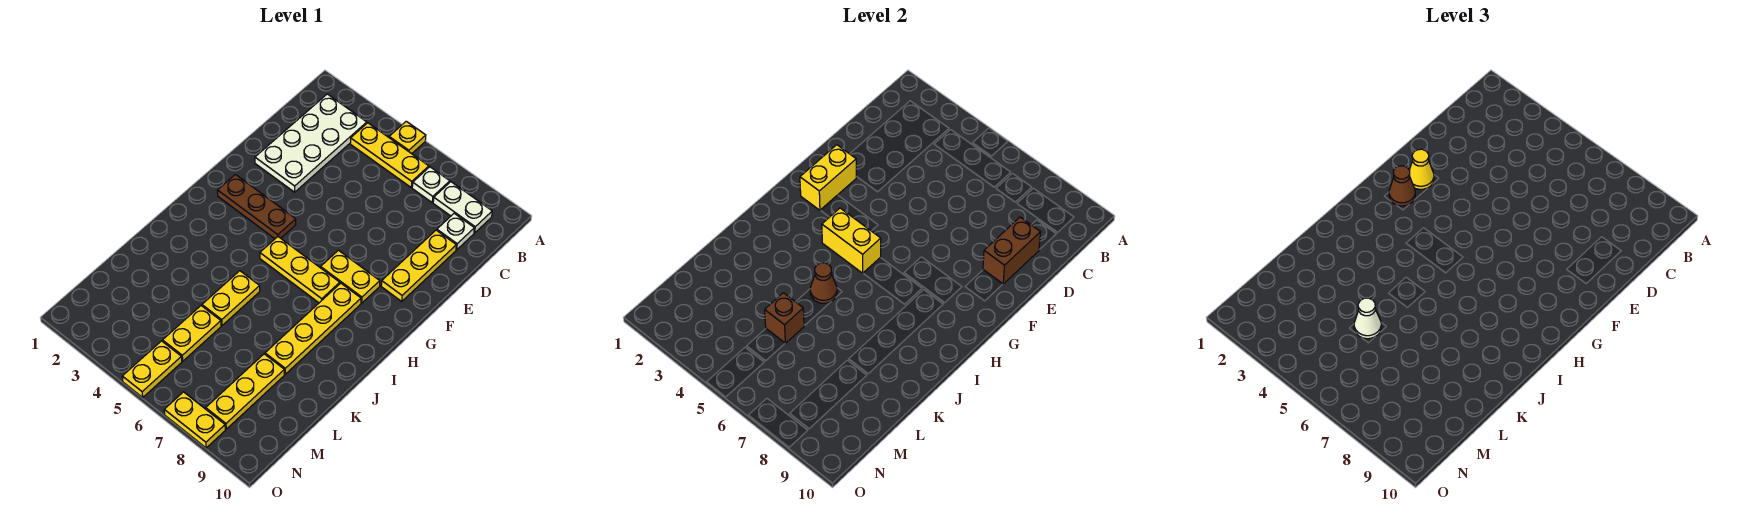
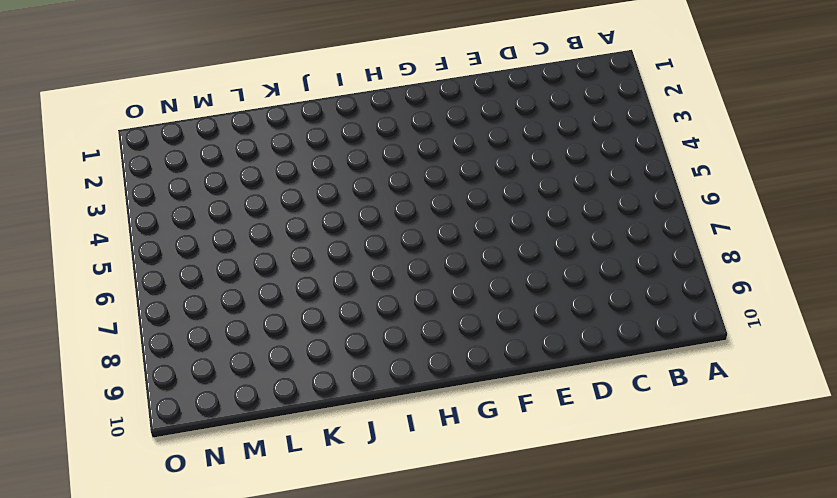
none -> yellow plate A5 level 1
none -> white plate B2:E3 level 1
none -> yellow plate B4:B6 level 1

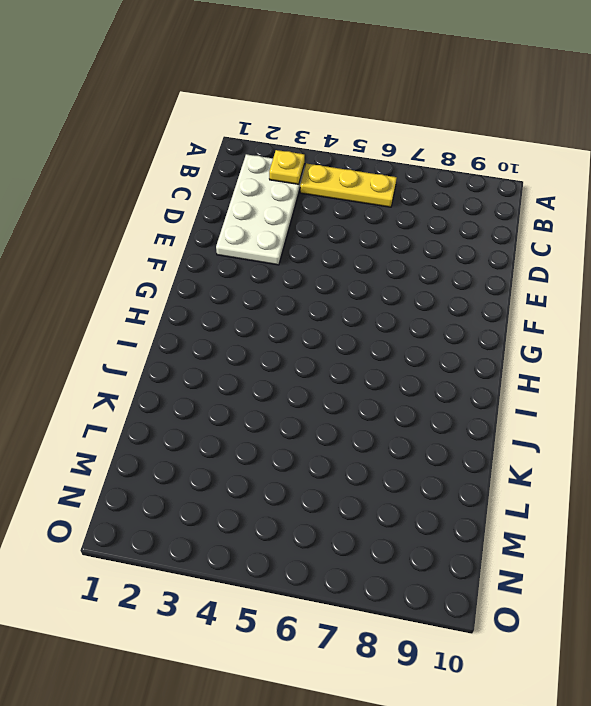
yellow plate B3 level 2 -> yellow plate A5 level 1
none -> white plate B7 level 1
none -> white plate B8:B9 level 1
none -> white plate C9 level 1

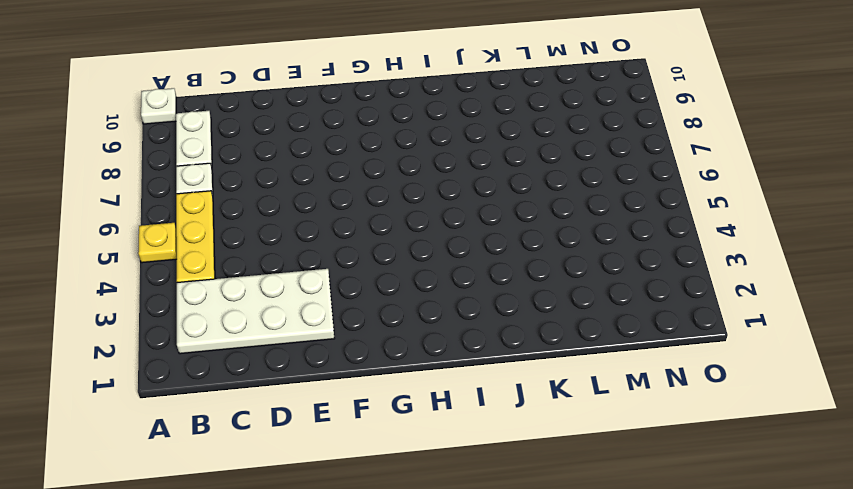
white plate A10 level 1 -> white plate C9 level 1
none -> yellow plate D9:F9 level 1
none -> brown plate G2:G4 level 1
none -> yellow plate G7:G8 level 1

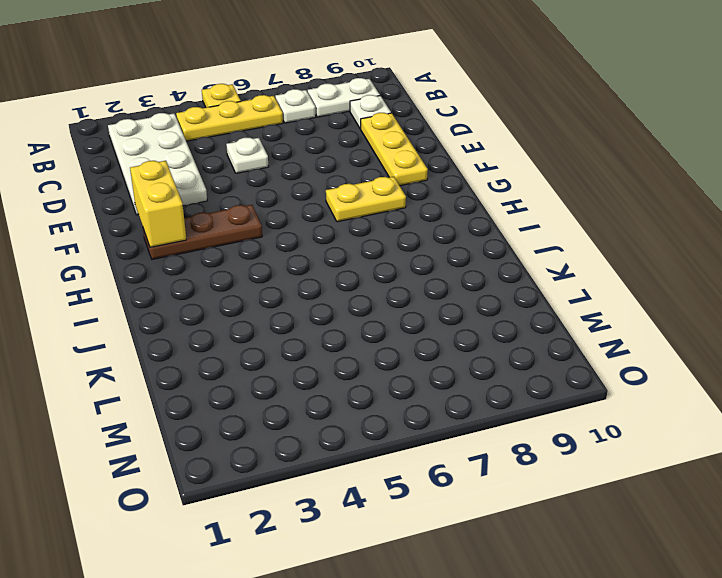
white plate D5 level 1 -> none
none -> yellow plate H5:H7 level 1
none -> yellow plate H8:K8 level 1
none -> yellow plate J5:K5 level 1

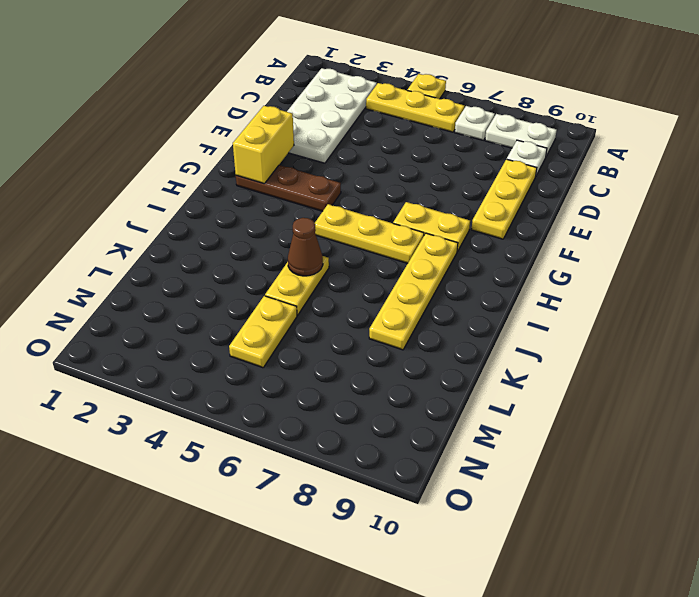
none -> yellow plate L8:N8 level 1
none -> yellow plate N5:O5 level 1
none -> yellow plate O7:O8 level 1

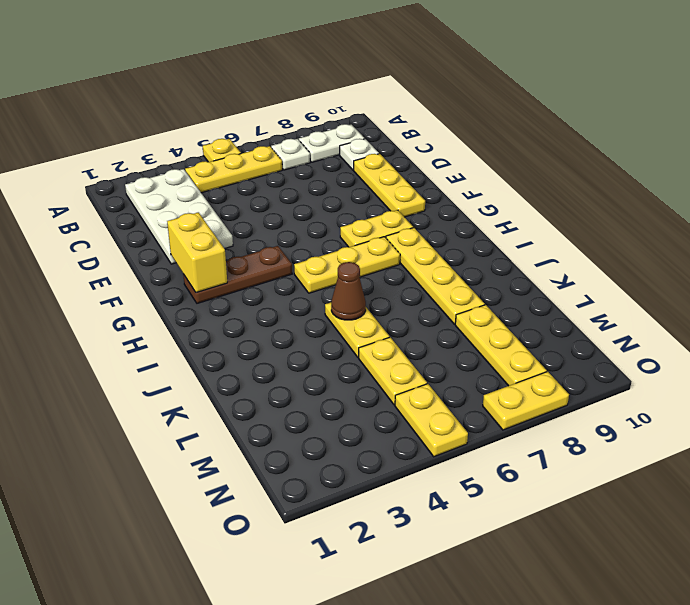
none -> brown brick D9:E9 level 2
none -> yellow brick H4:H5 level 2
none -> brown brick L5 level 2

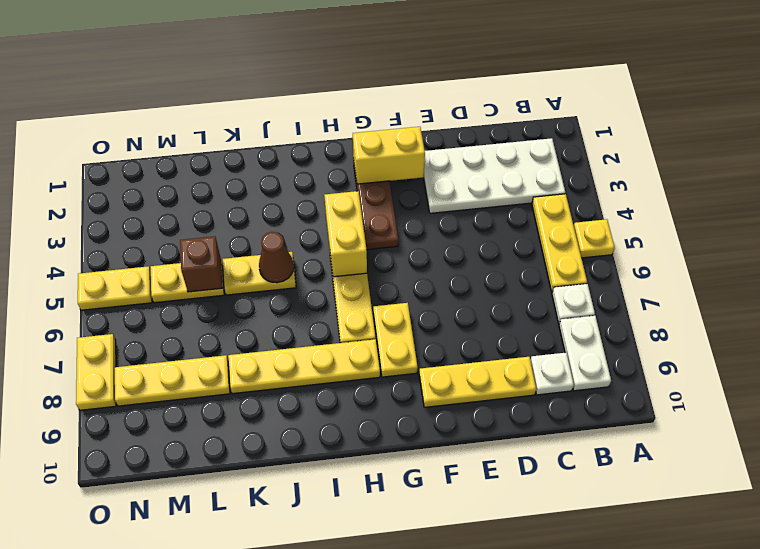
none -> brown brick D9:E9 level 2
none -> yellow cone F2 level 3
none -> brown cone G2 level 3

